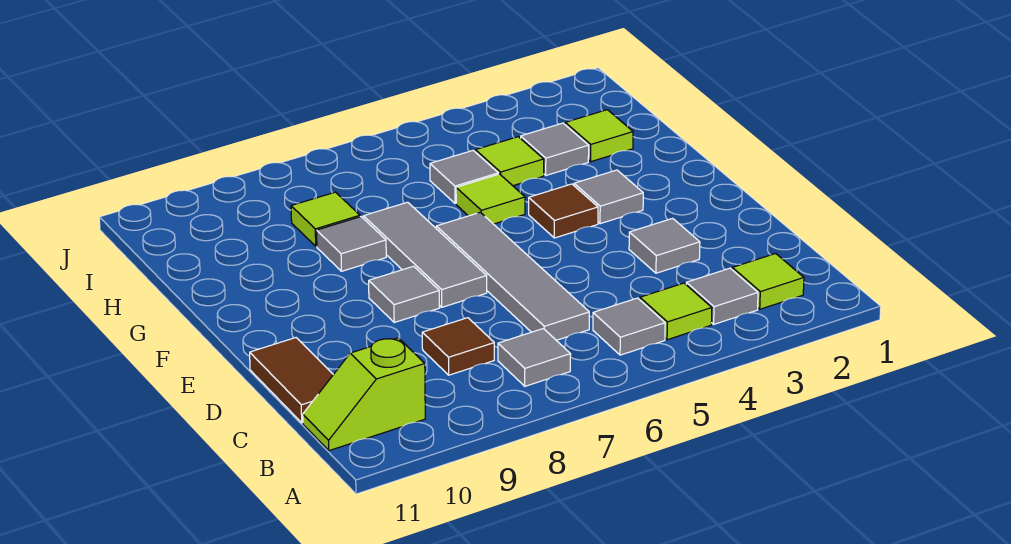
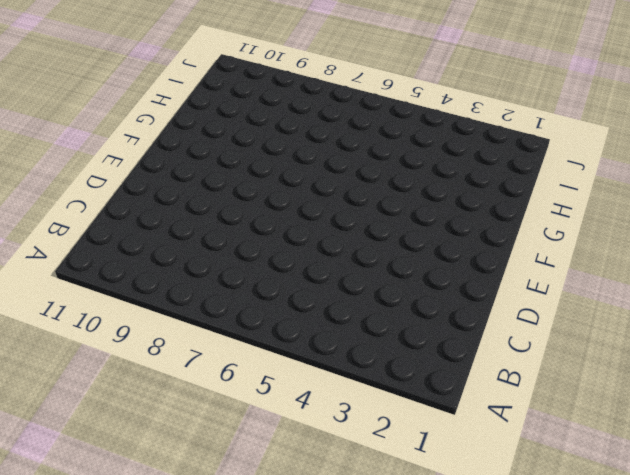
none -> lime tile B2 level 1
none -> grey tile B3 level 1
none -> lime tile B4 level 1

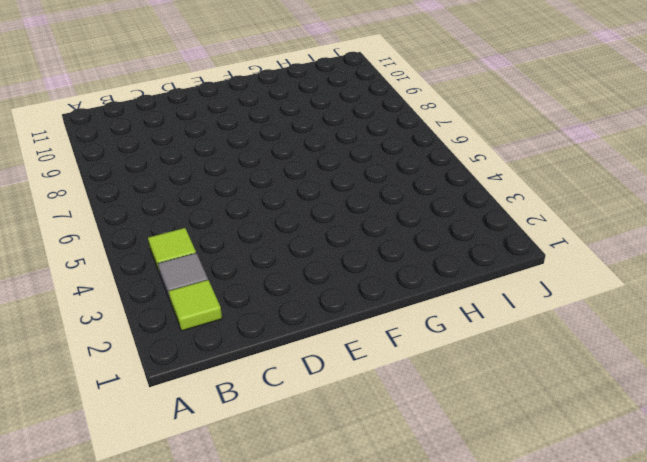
none -> grey tile B5 level 1
none -> grey tile B7 level 1
none -> lime slope B10:B11 level 1 top 10

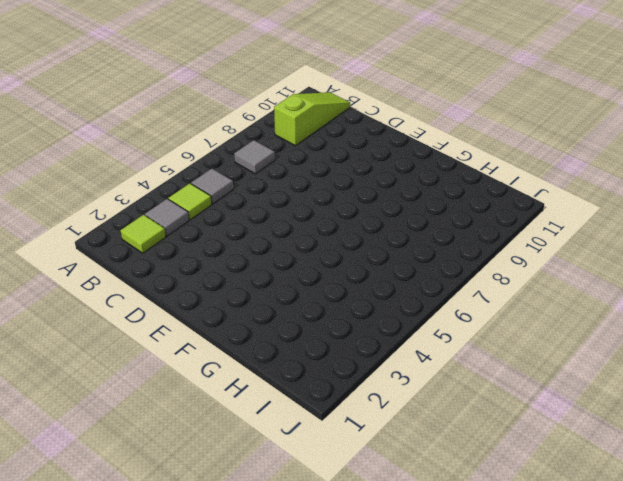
lime slope B9:B11 level 1 top 9 -> lime slope B10:B11 level 1 top 10
none -> grey tile C6:F6 level 1
none -> brown tile C8 level 1
none -> brown tile C11:D11 level 1

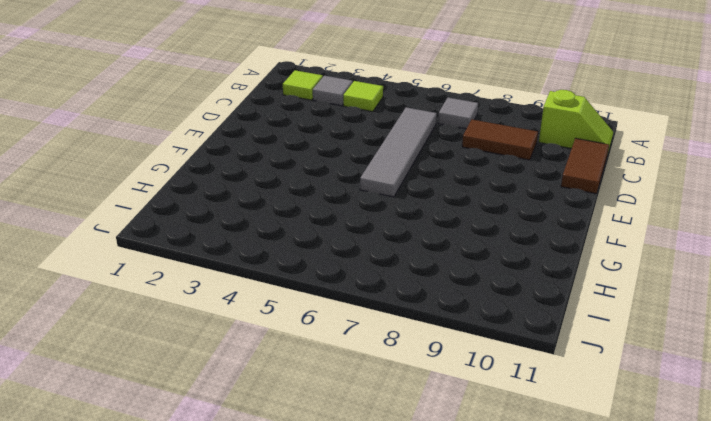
brown tile C8:C9 level 1 -> brown tile C8 level 1
none -> grey tile B5 level 1
none -> grey tile D3 level 1
none -> grey tile E7:G7 level 1

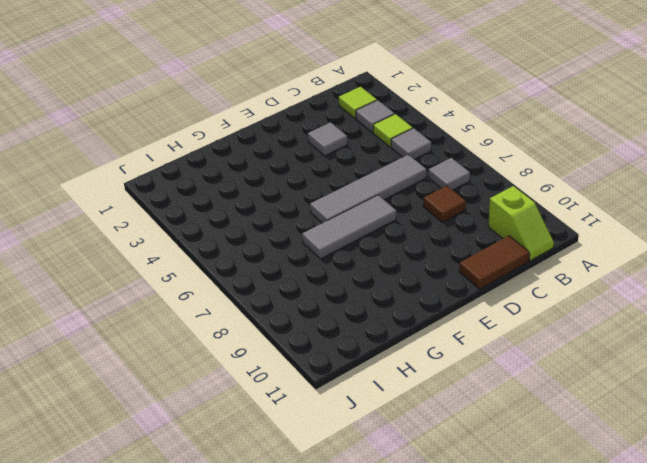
none -> grey tile E8 level 1
none -> grey tile F3 level 1
none -> brown tile F4 level 1

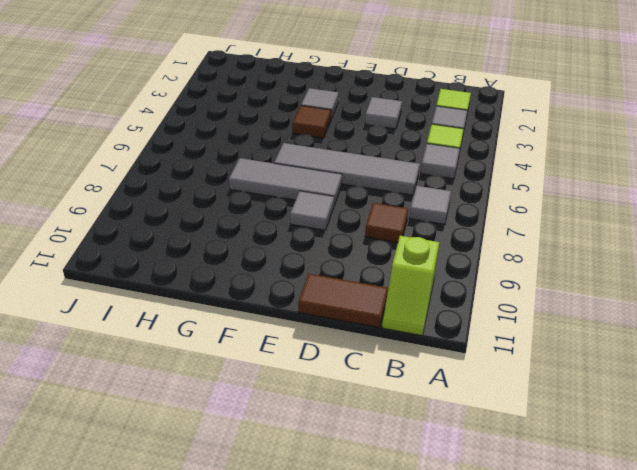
none -> lime tile G5 level 1
none -> grey tile G8 level 1
none -> lime tile H2 level 1

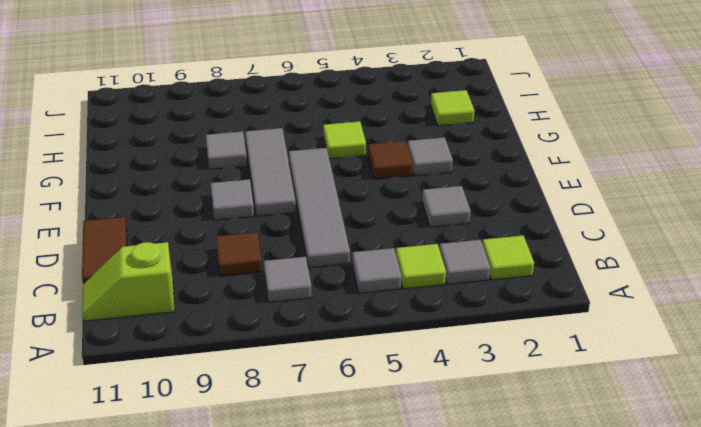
none -> grey tile H3 level 1
none -> lime tile H4 level 1
none -> grey tile H5 level 1

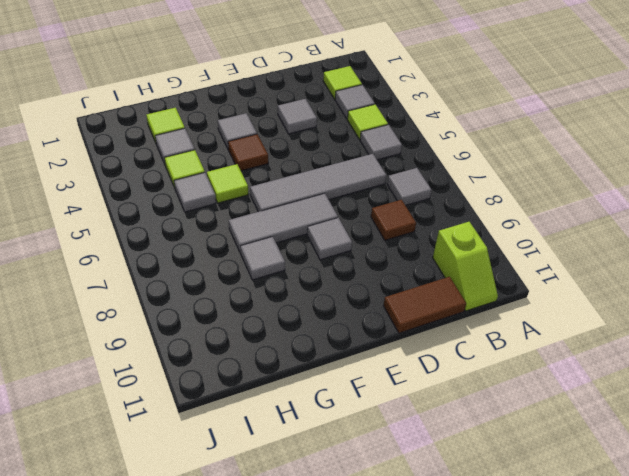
none -> lime tile H8 level 1

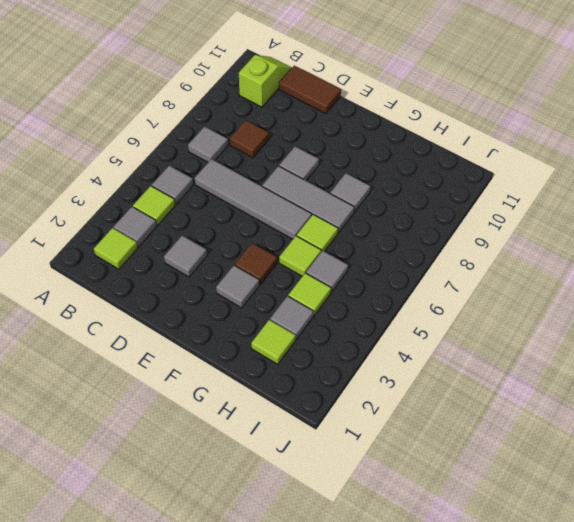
lime tile G6 level 1 -> lime tile H8 level 1

